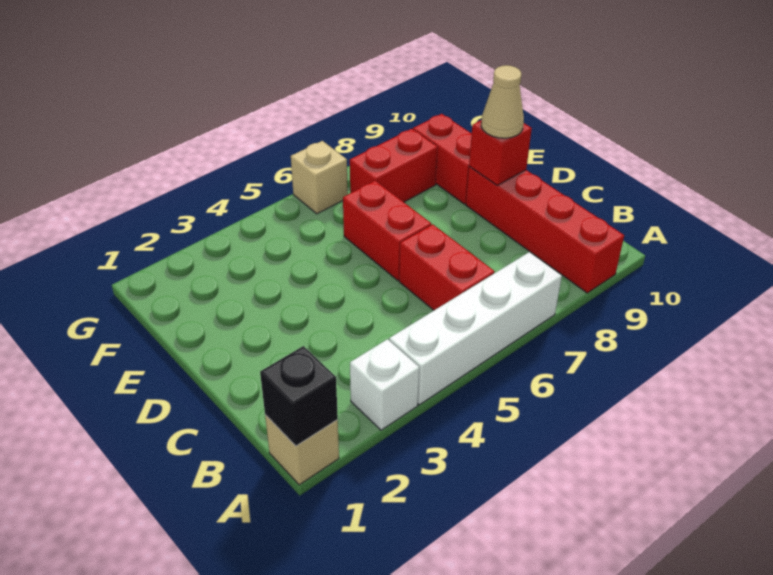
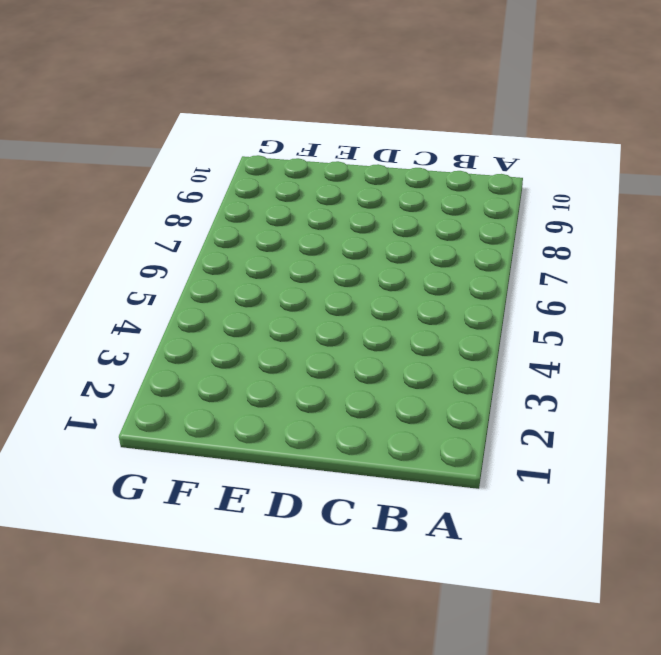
none -> tan brick A1 level 1
none -> white brick A3 level 1
none -> white brick A4:A7 level 1

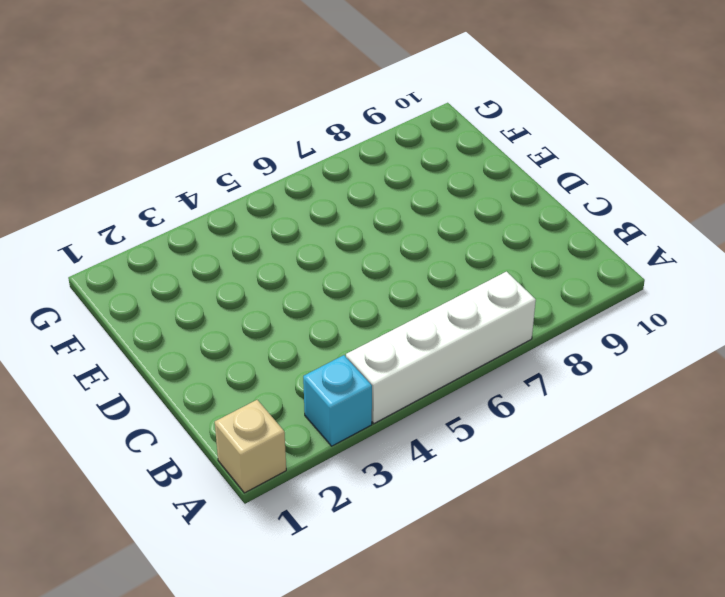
cyan brick A3 level 1 -> white brick A3 level 1
none -> red brick A9:D9 level 1
none -> red brick B6:C6 level 1
none -> red brick D6:E6 level 1

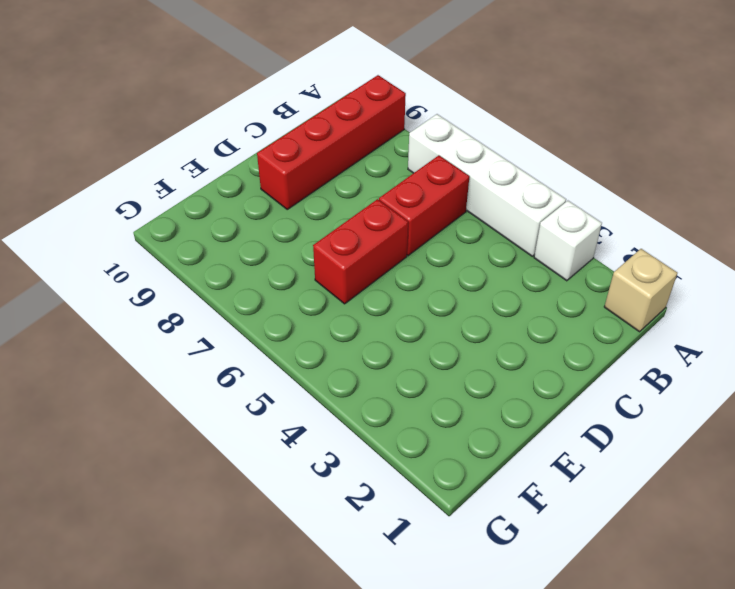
none -> red brick E9:F9 level 1
none -> red brick F7:F8 level 1
none -> tan brick G6 level 1

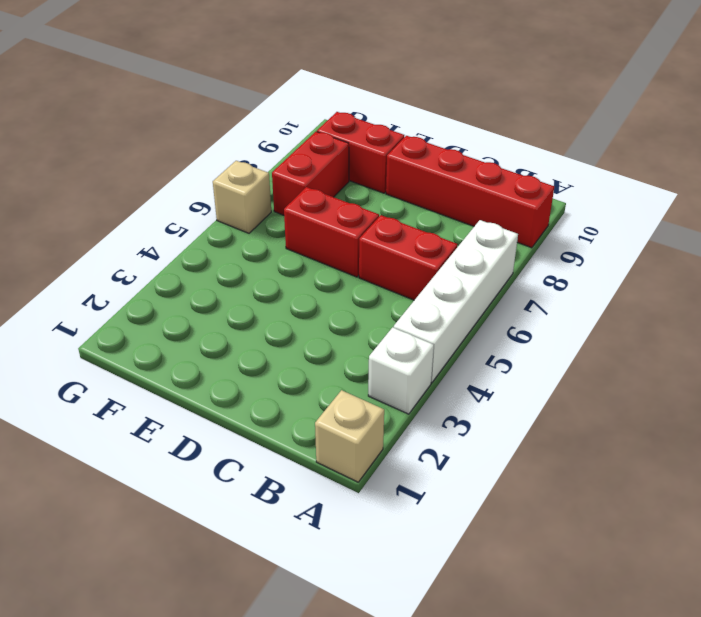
none -> black brick A1 level 2
none -> red brick D9 level 2
none -> tan cone D9 level 3

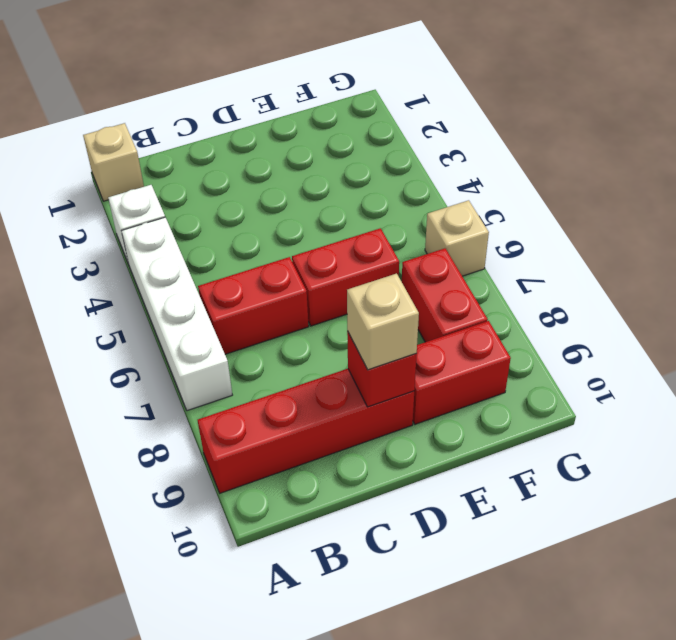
tan brick D9 level 3 -> tan cone D9 level 3
none -> black brick A1 level 2

